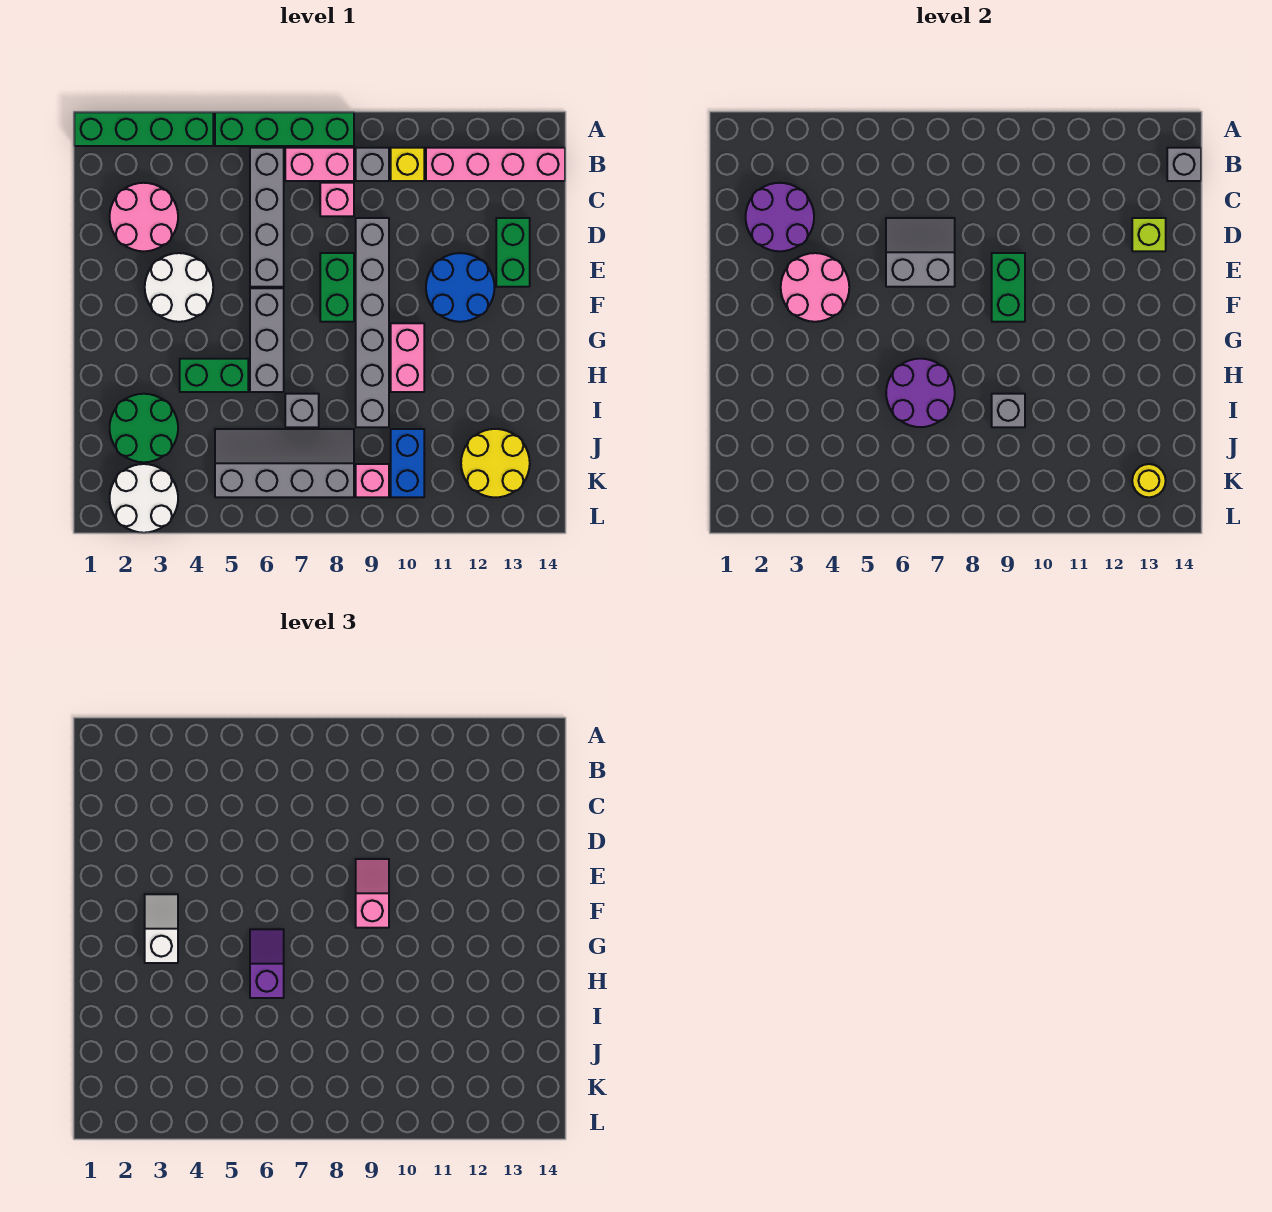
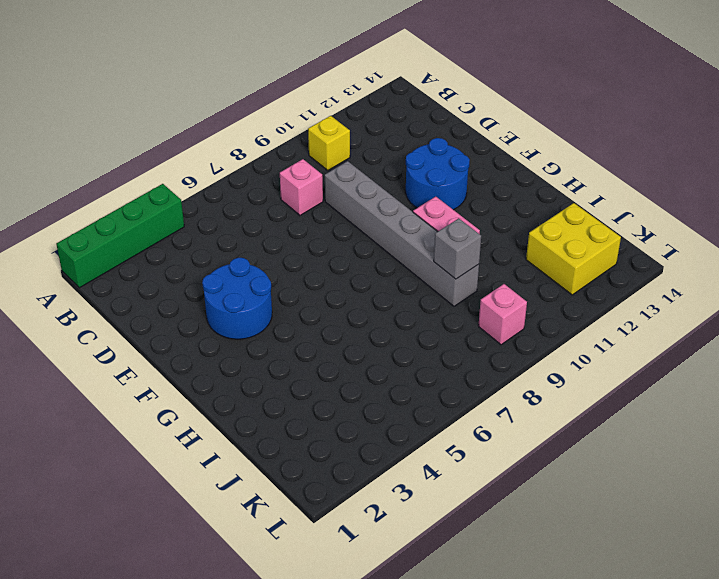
blue round brick E3:F4 level 1 -> white round brick E3:F4 level 1
yellow brick J12:K13 level 1 -> yellow round brick J12:K13 level 1
none -> green brick A5:A8 level 1
none -> grey brick B6:E6 level 1
none -> pink brick B7:B8 level 1
none -> grey brick B9 level 1

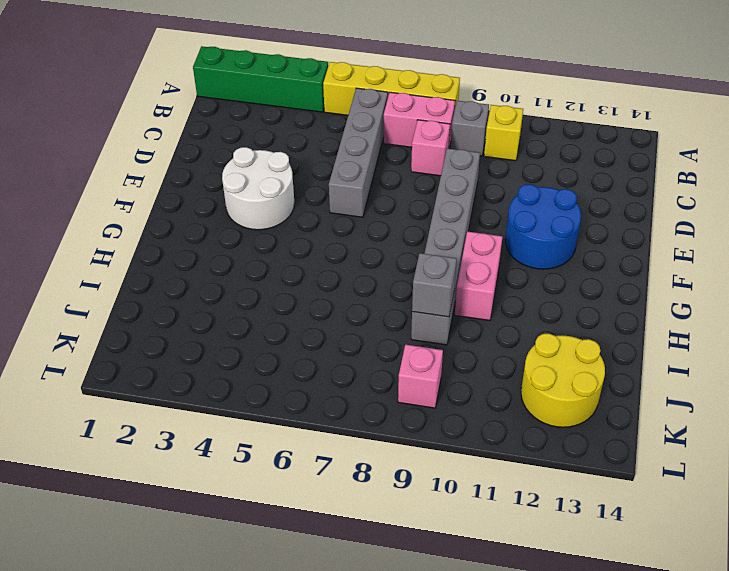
yellow brick A5:A8 level 1 -> green brick A5:A8 level 1
none -> pink brick B11:B14 level 1
none -> pink round brick C2:D3 level 1
none -> green brick D13:E13 level 1
none -> green brick E8:F8 level 1

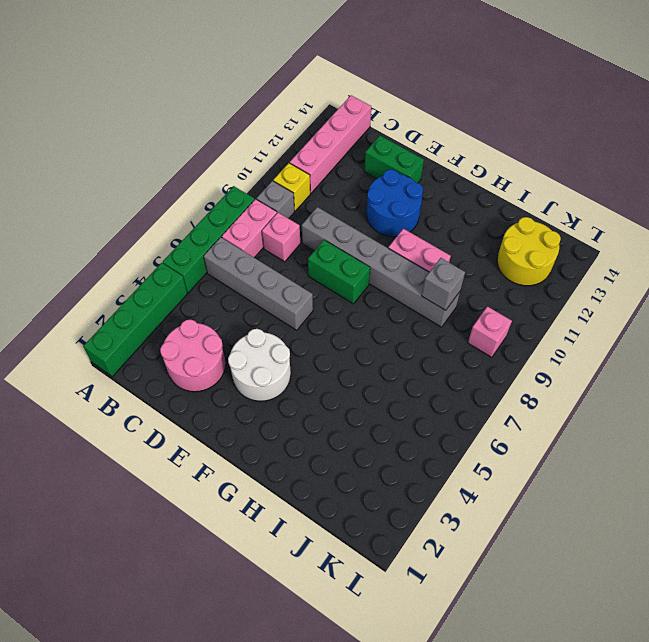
none -> grey brick F6:H6 level 1
none -> green brick H4:H5 level 1
none -> green round brick I2:J3 level 1
none -> grey brick I7 level 1

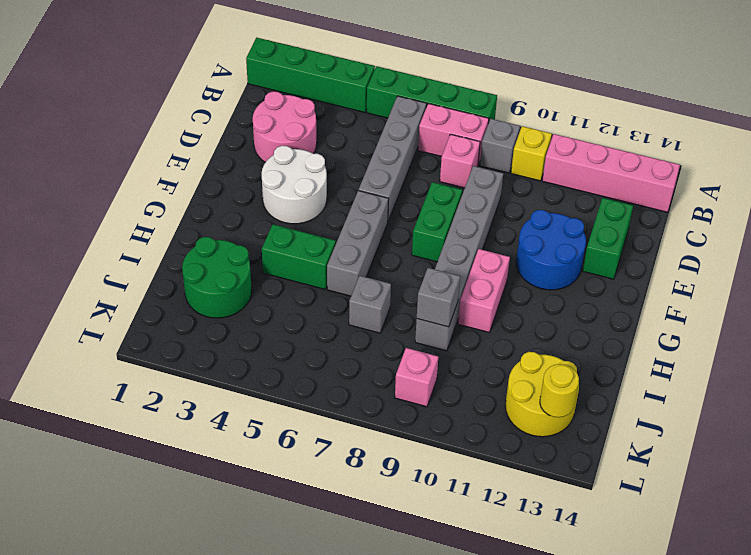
none -> grey slope J5:K8 level 1 top K
none -> blue brick J10:K10 level 1
none -> white round brick K2:L3 level 1
none -> grey brick B14 level 2

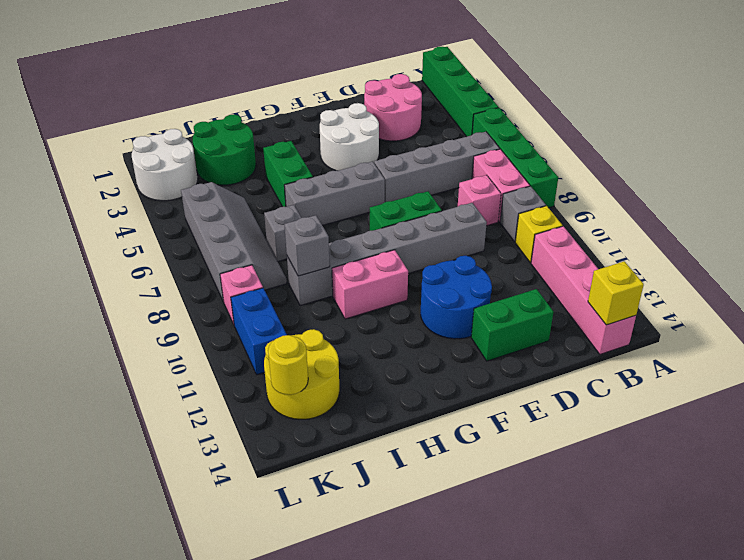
yellow brick B14 level 2 -> grey brick B14 level 2
blue brick K10:K11 level 1 -> blue brick J10:K10 level 1
none -> purple round brick C2:D3 level 2
none -> grey slope D6:E7 level 2 top E
none -> lime brick D13 level 2
none -> pink round brick E3:F4 level 2

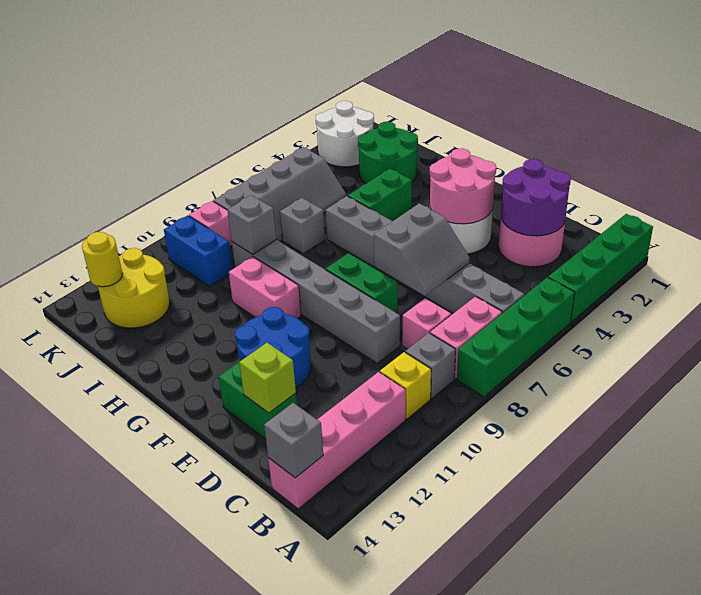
none -> green brick E9:F9 level 2
none -> purple round brick H6:I7 level 2
none -> pink slope E9:F9 level 3 top F
none -> white slope F3:G3 level 3 top G

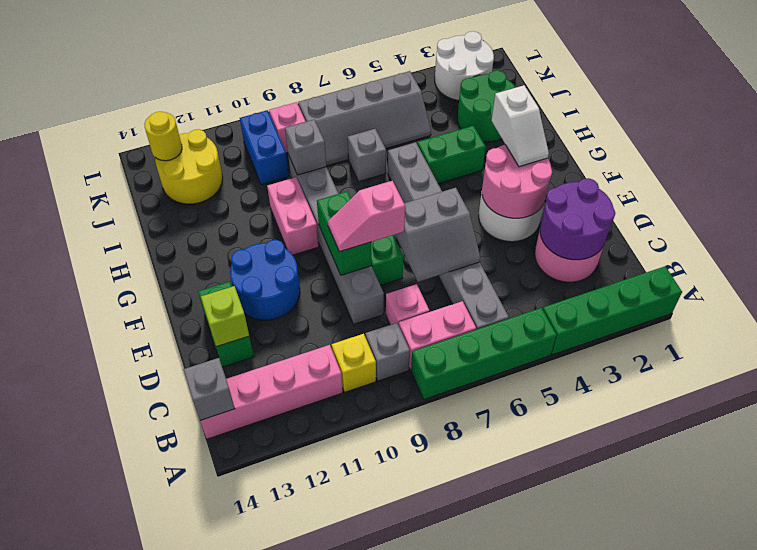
pink slope E8:E9 level 3 top 8 -> pink slope E9:F9 level 3 top F
none -> purple round brick H6:I7 level 2
none -> purple slope G6:H6 level 3 top H

